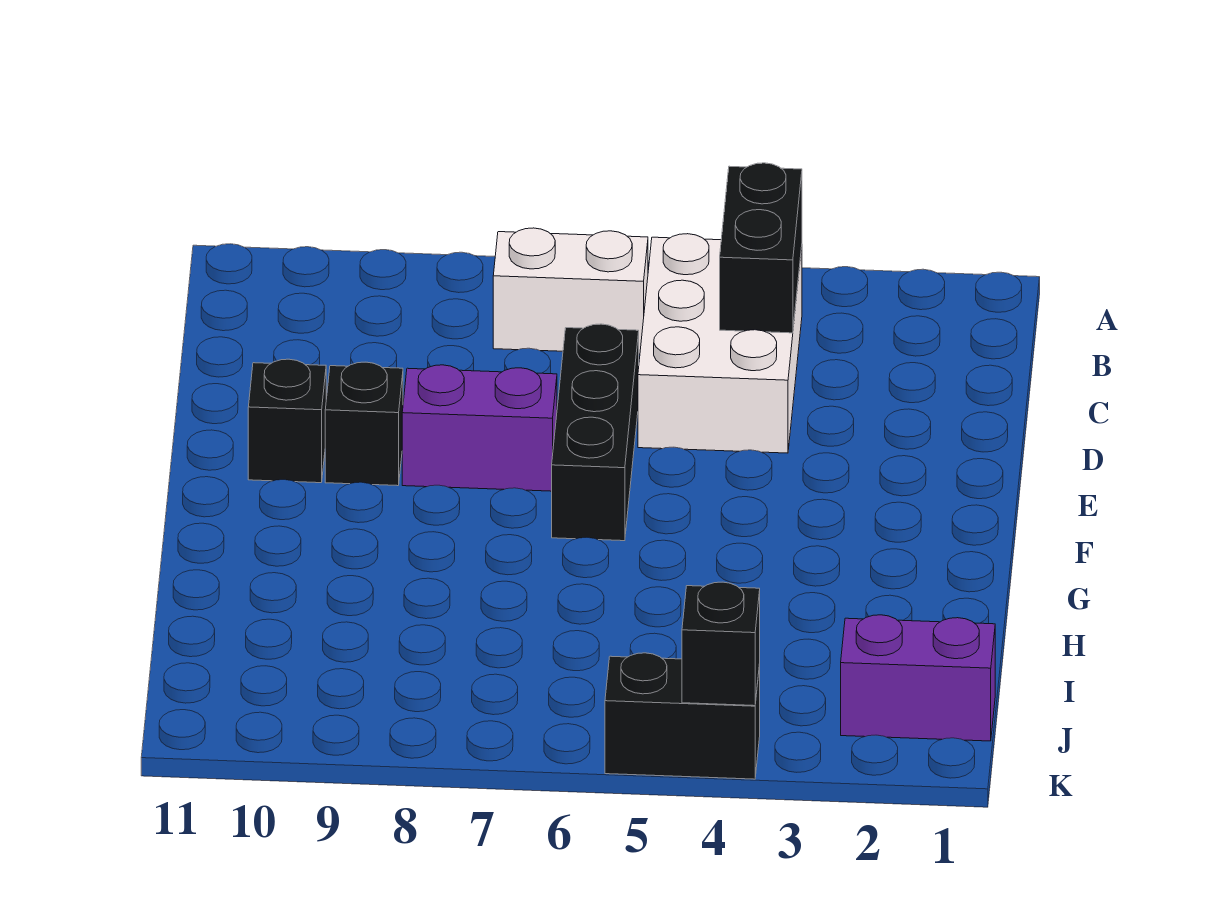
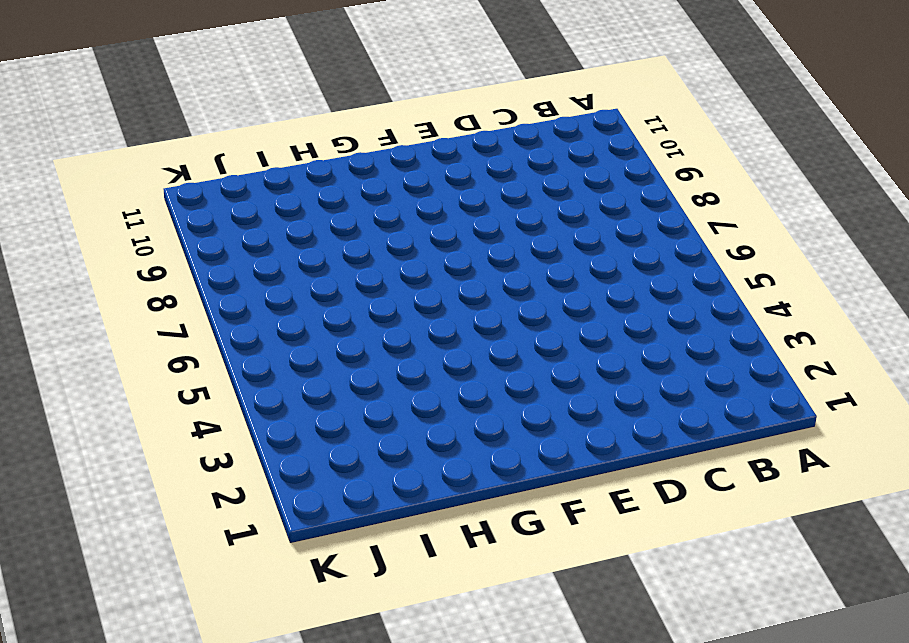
none -> white brick B4:D5 level 1
none -> white brick B6:B7 level 1

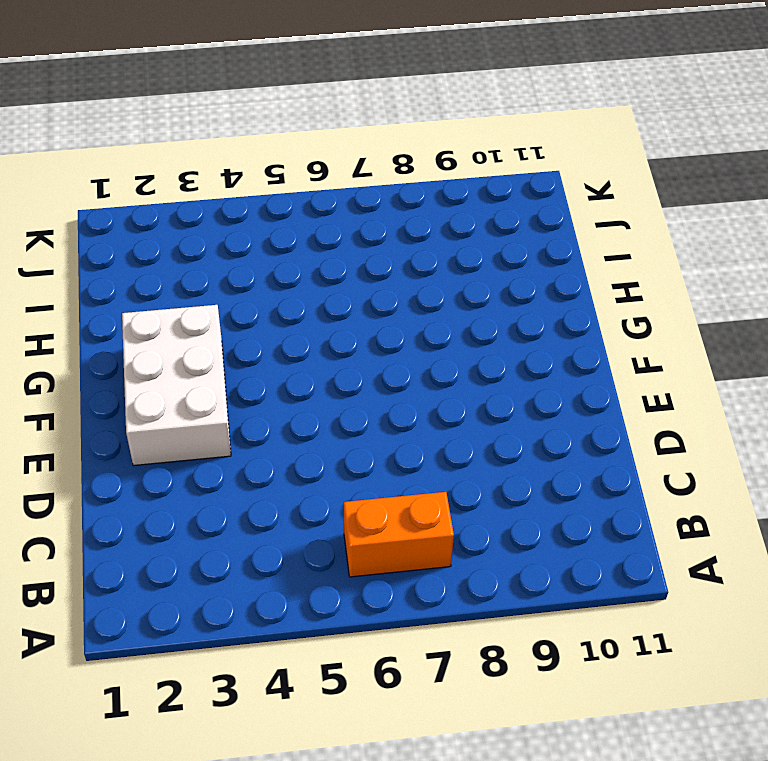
orange brick B6:B7 level 1 -> white brick B6:B7 level 1
white brick E2:G3 level 1 -> white brick B4:D5 level 1
none -> black brick D6:F6 level 1
none -> purple brick E7:E8 level 1

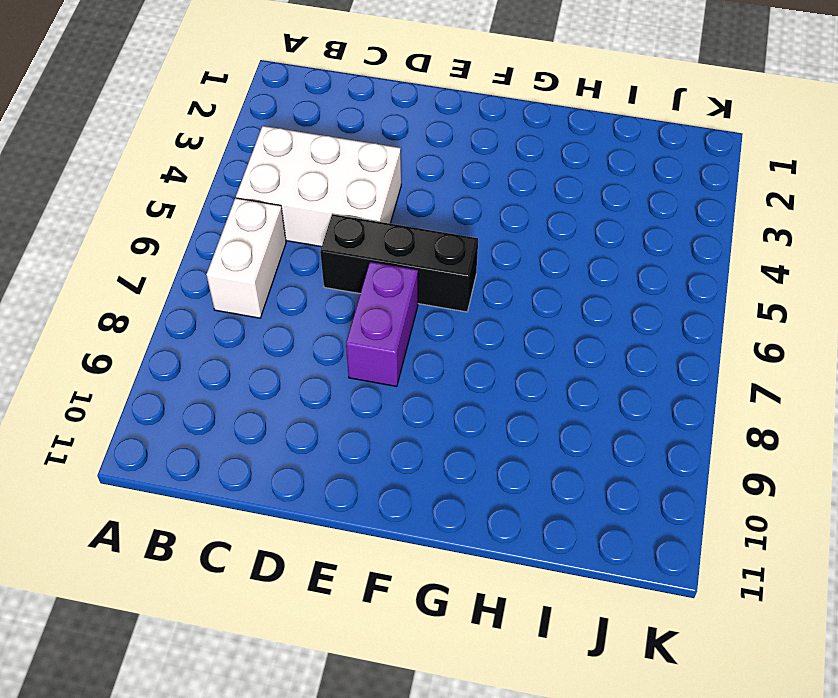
none -> black brick E9 level 1
none -> black brick E10 level 1

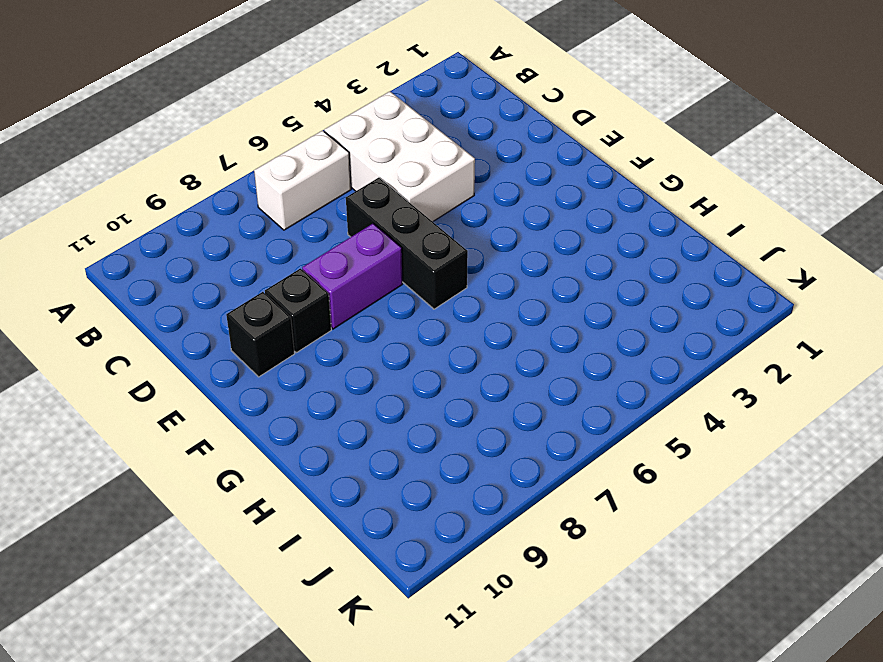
none -> purple brick J1:J2 level 1
none -> black brick K4:K5 level 1

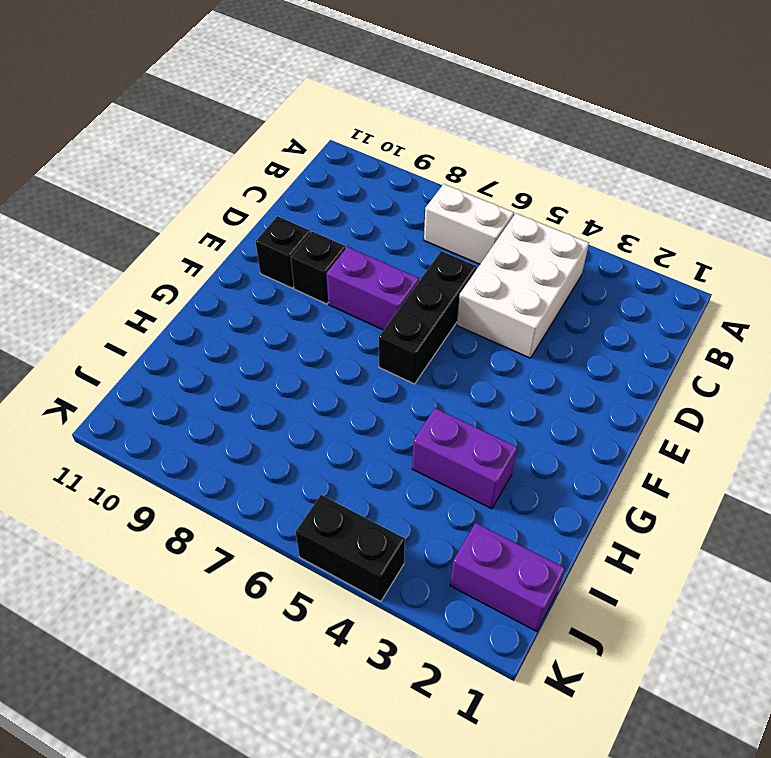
purple brick H3:H4 level 1 -> none
none -> black brick B4:C4 level 2
none -> black brick K4 level 2

